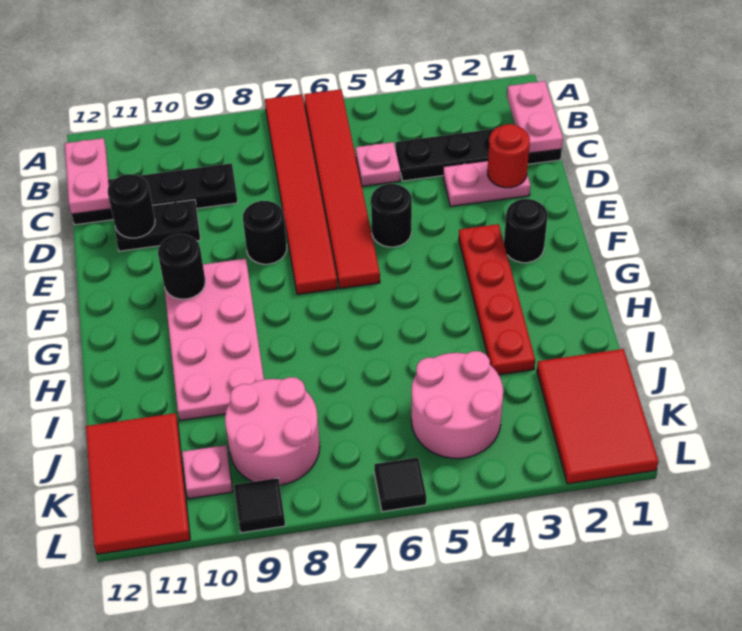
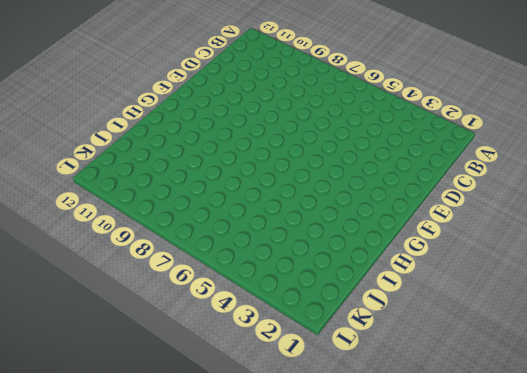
none -> red tile A6:F6 level 1
none -> red tile A7:F7 level 1
none -> black plate C1:C4 level 1

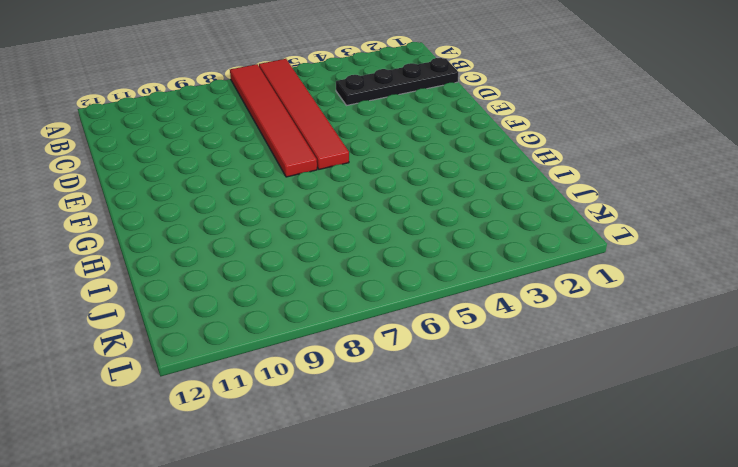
none -> pink plate C5 level 1
none -> black plate C9:C12 level 1
none -> pink plate D2:D3 level 1

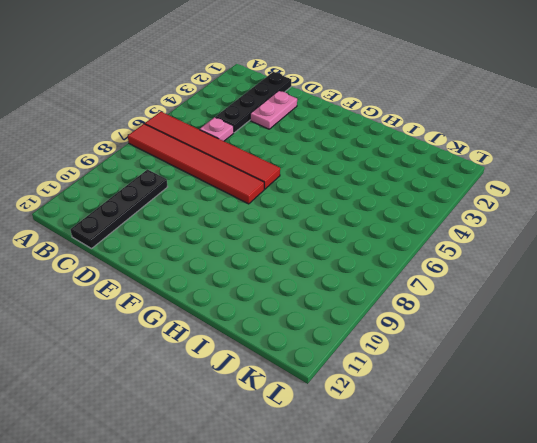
none -> black plate D10:D11 level 1
none -> black round brick E5 level 1
none -> black round brick E8 level 1

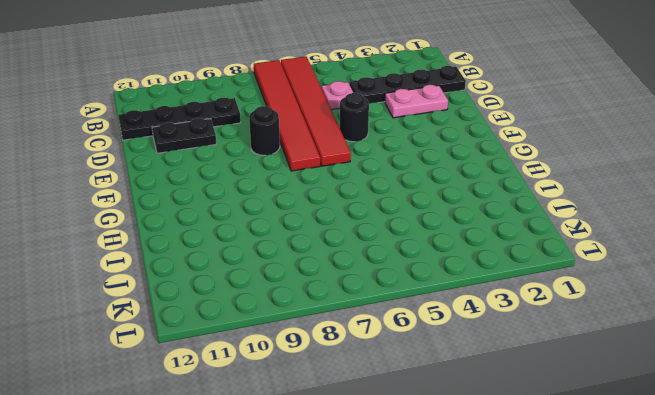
none -> black round brick F2 level 1
none -> red plate F3:I3 level 1
none -> pink plate F9:I10 level 1

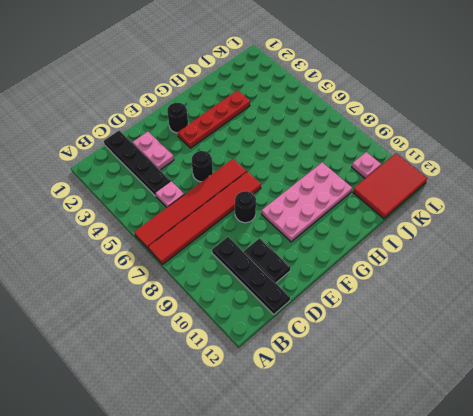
none -> red tile J1:L2 level 1
none -> pink round brick J4:K5 level 1
none -> pink round brick J8:K9 level 1

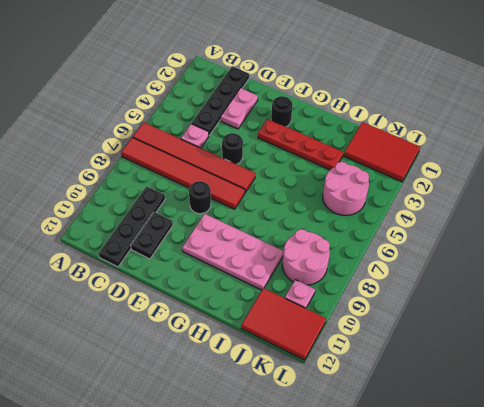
none -> black tile L6 level 1
none -> black tile L9 level 1
none -> pink plate B1:C1 level 2

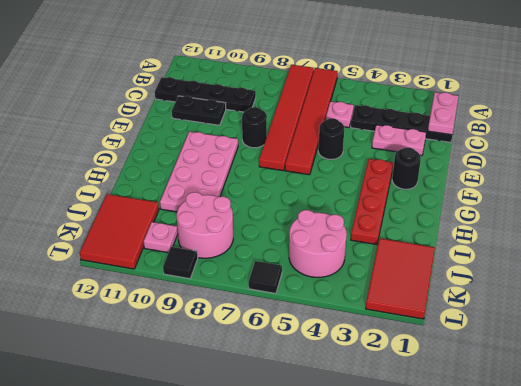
none -> pink plate B12:C12 level 2
none -> red round brick D2 level 2
none -> black round brick D11 level 2

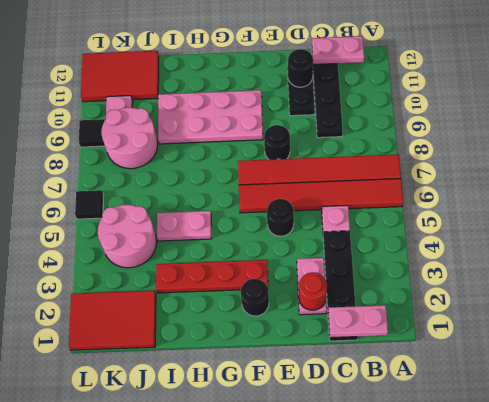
pink plate H5:I5 level 1 -> none
none -> black round brick F10 level 2

